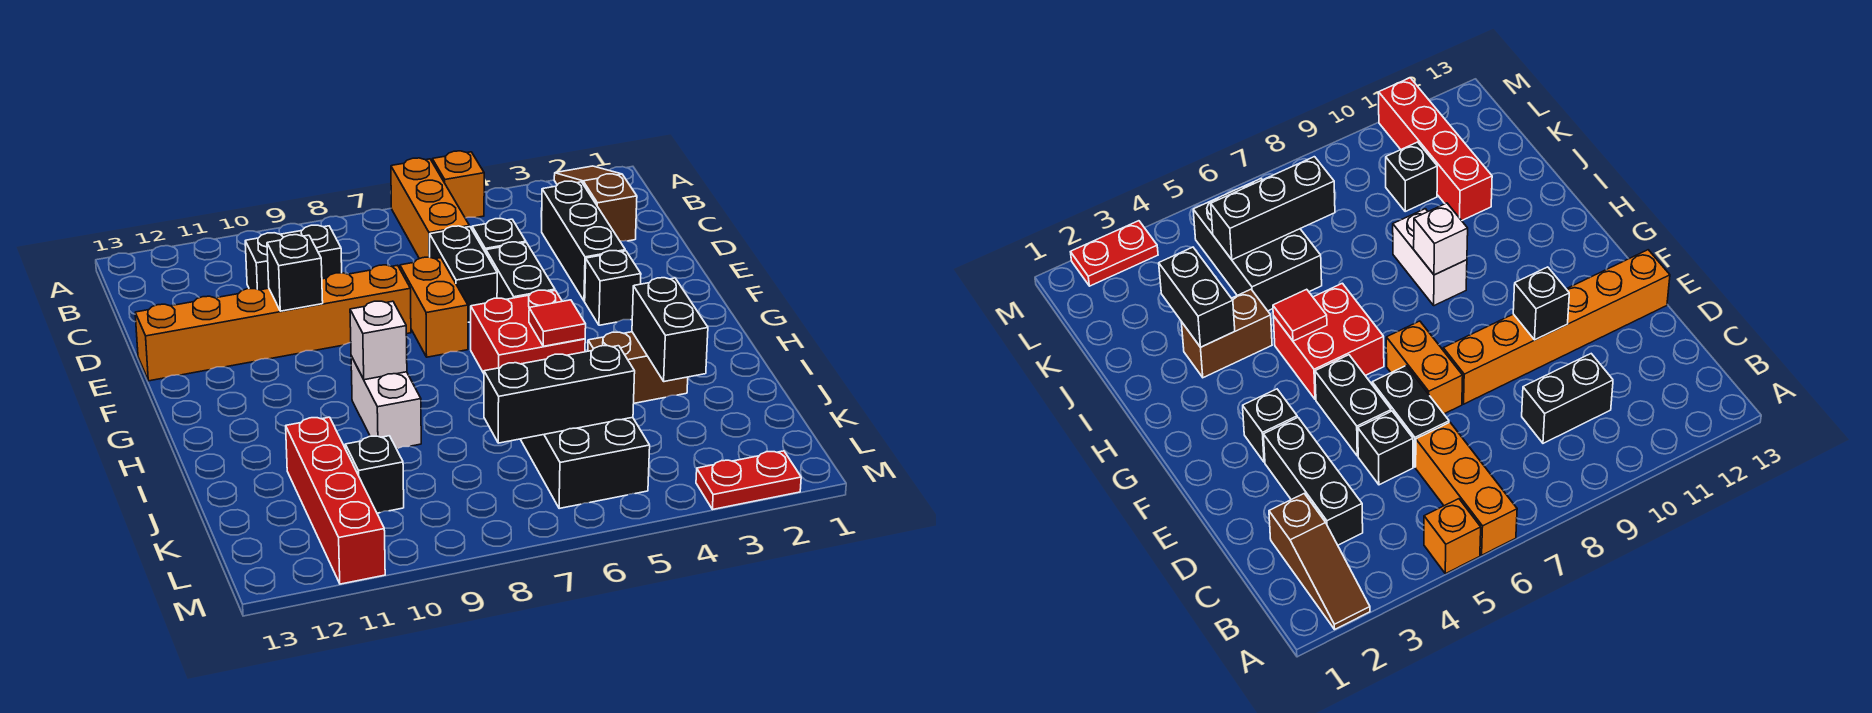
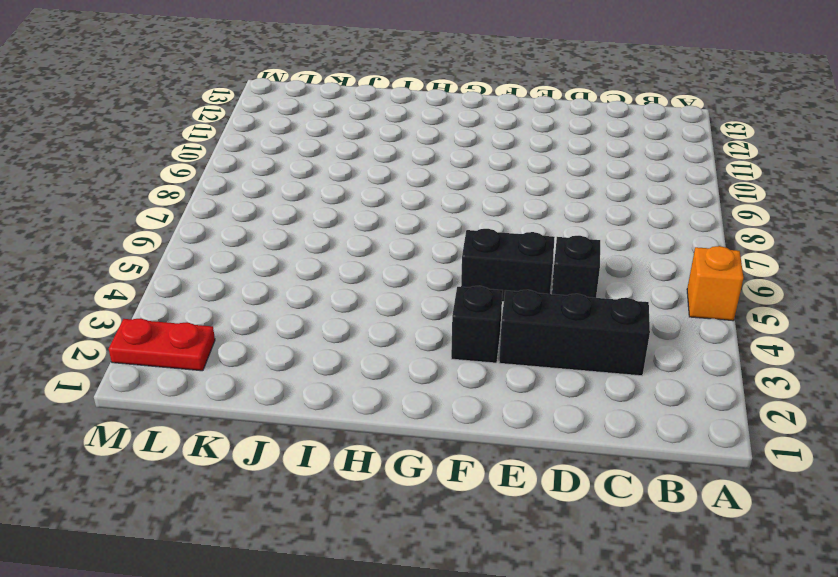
red plate L2:M2 level 1 -> red plate M2:M3 level 1
none -> brown slope A2:C2 level 1 top C
none -> orange brick A6:C6 level 1
none -> black brick C9:C10 level 1

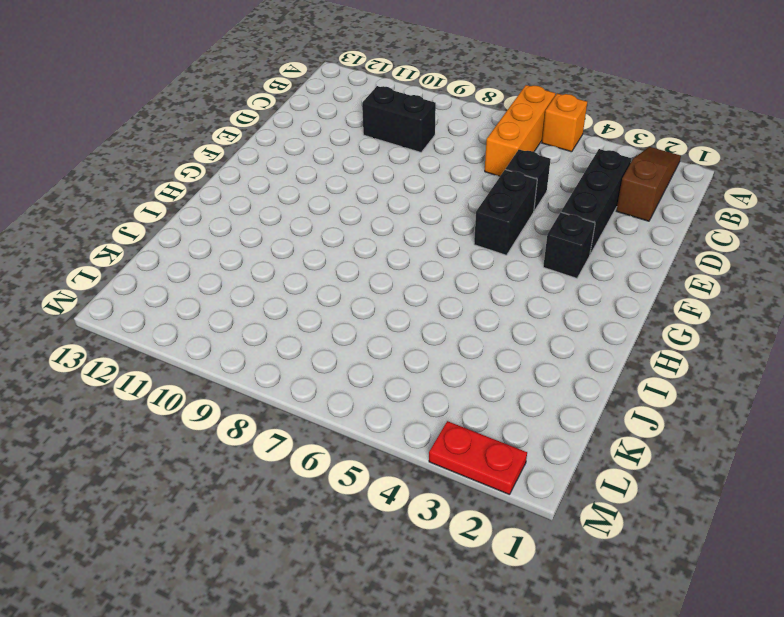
none -> black brick D6:E6 level 1
none -> orange brick E7:F7 level 1
none -> orange brick E8:E13 level 1

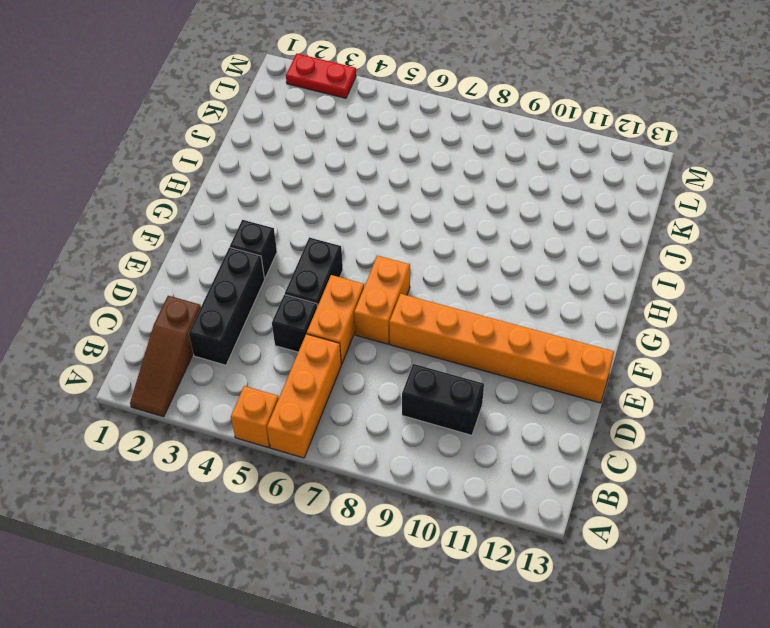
orange brick D6:E6 level 1 -> black brick D6:E6 level 1
none -> red brick G5:H6 level 1
none -> white brick H9:I9 level 1
none -> brown brick I3:I4 level 1

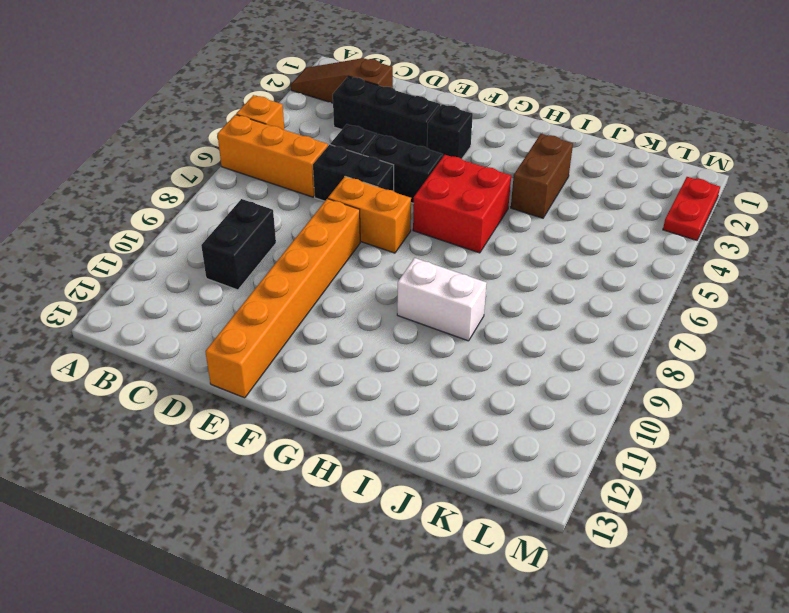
none -> black brick J5:L6 level 1
none -> red brick J11:M11 level 1
none -> black brick K10 level 1

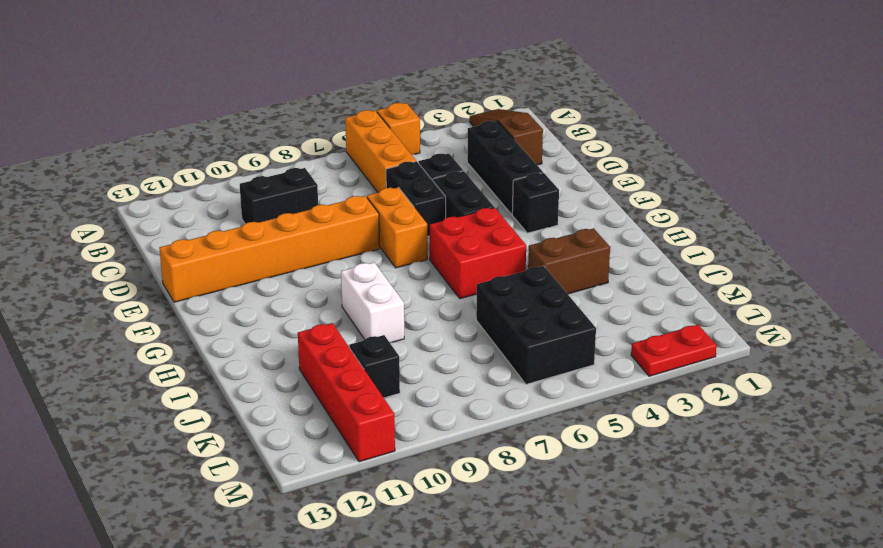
none -> black brick E10 level 2
none -> red tile H5 level 2
none -> white brick H9 level 2

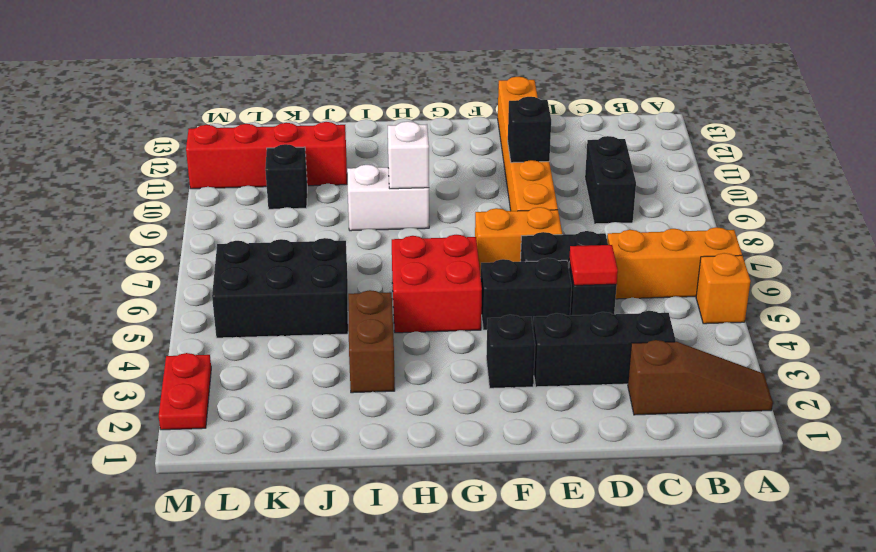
red tile D5 level 2 -> red tile H5 level 2
none -> black brick I3:J3 level 2
none -> black brick K5:K7 level 2

